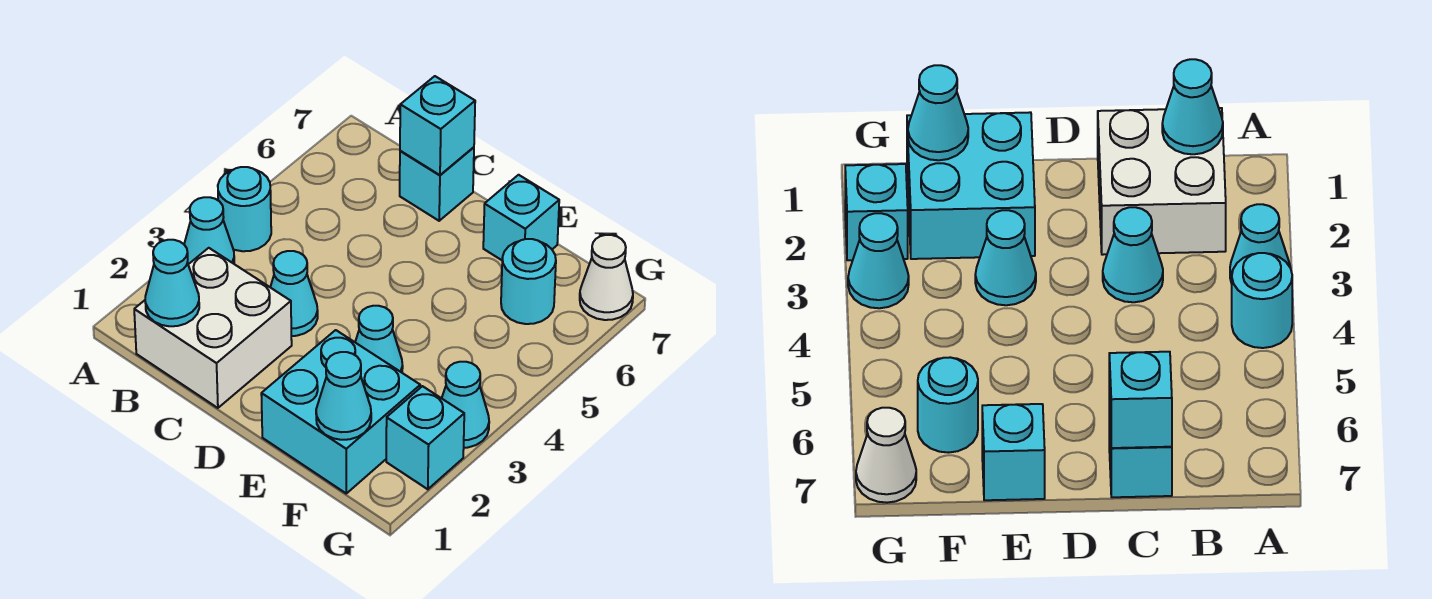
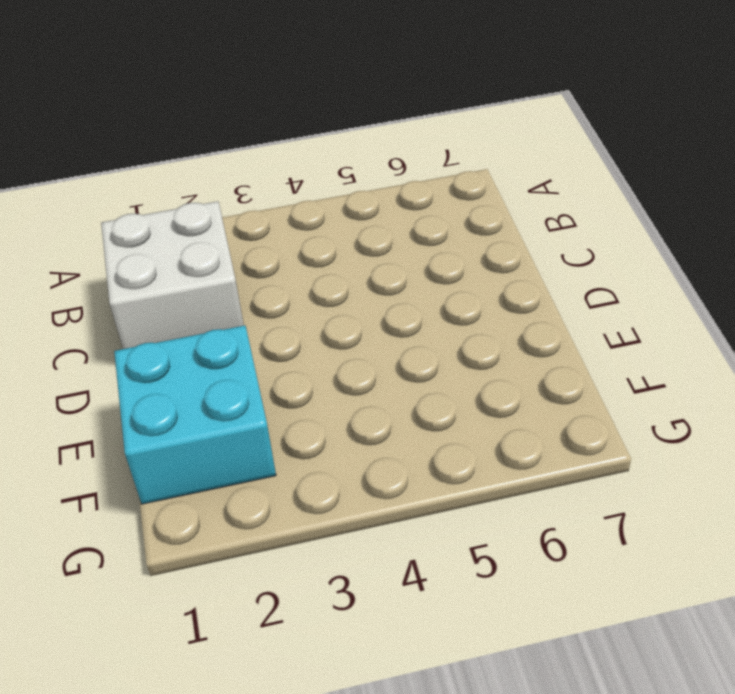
none -> cyan cone A3 level 1
none -> cyan round brick A4 level 1
none -> cyan cone C3 level 1

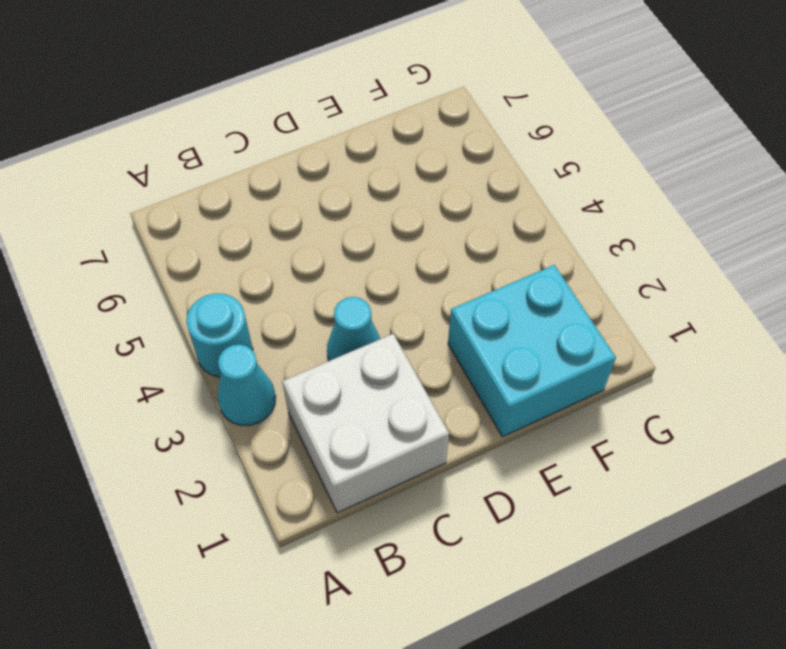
none -> cyan brick C7 level 1
none -> cyan cone E3 level 1
none -> cyan brick E7 level 1

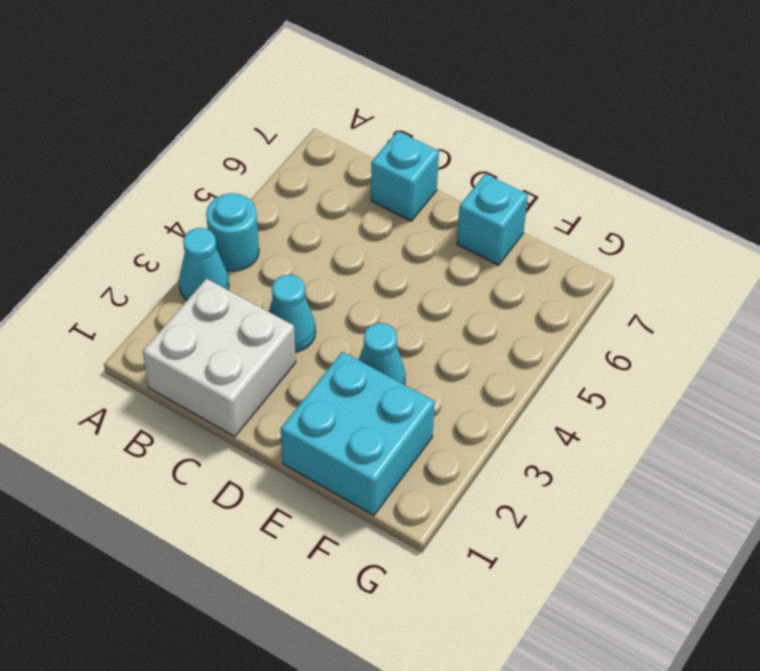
none -> cyan round brick F6 level 1
none -> cyan brick G2 level 1
none -> cyan cone G3 level 1

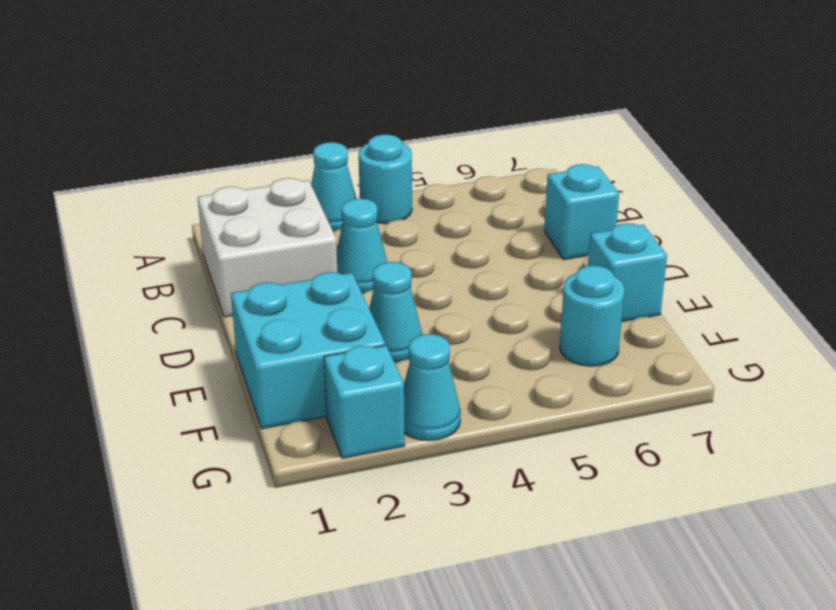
none -> white cone G7 level 1
none -> cyan cone B1 level 2
none -> cyan brick C7 level 2

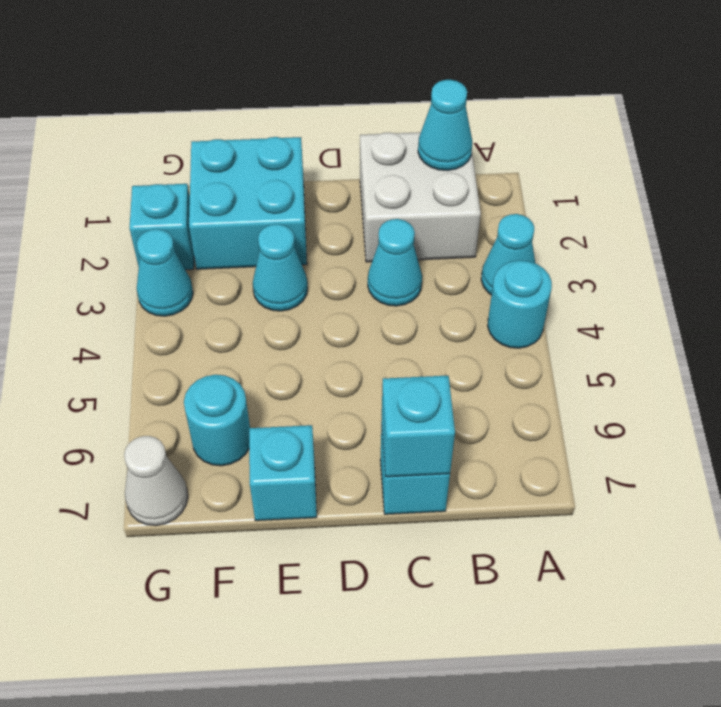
none -> cyan cone F1 level 2

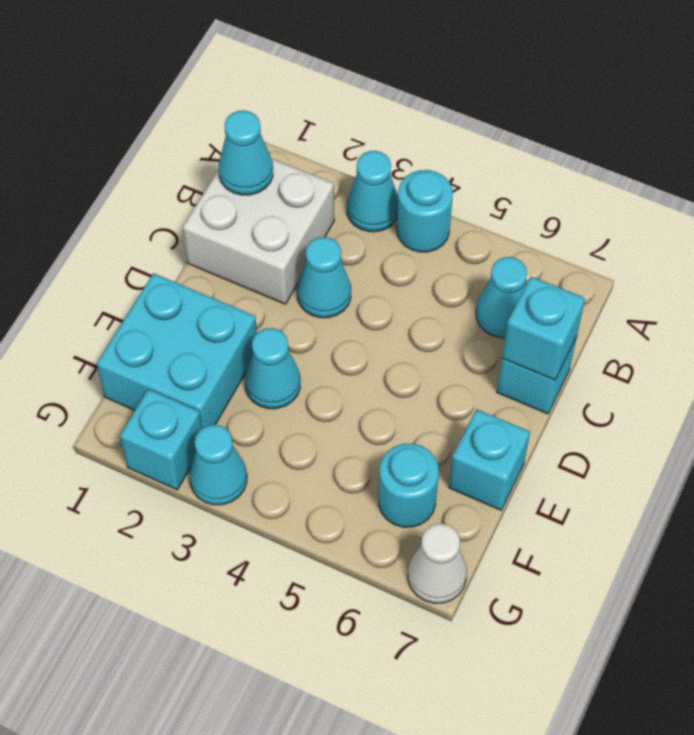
cyan cone B6 level 1 -> cyan cone F1 level 2

